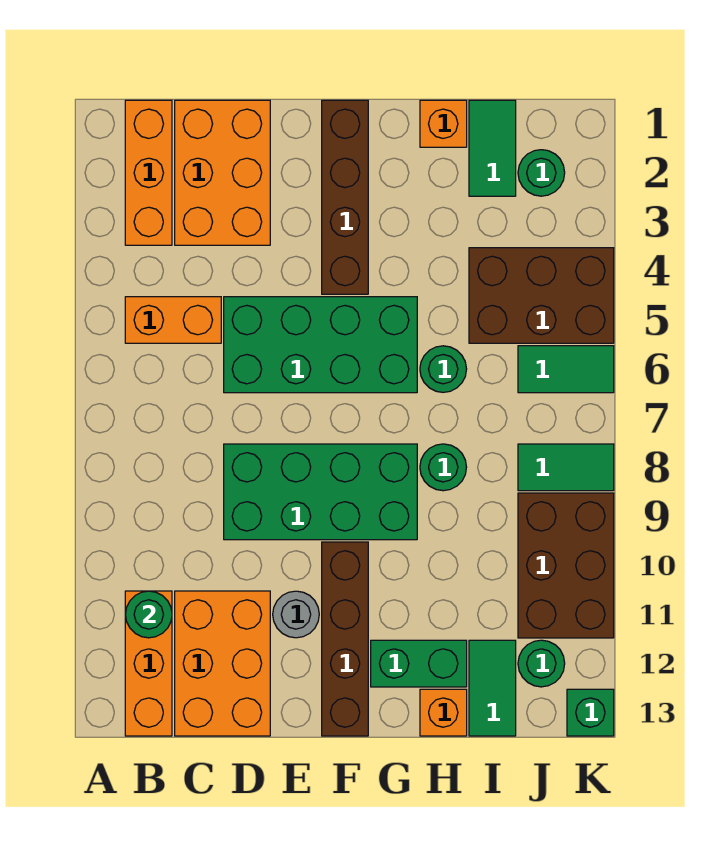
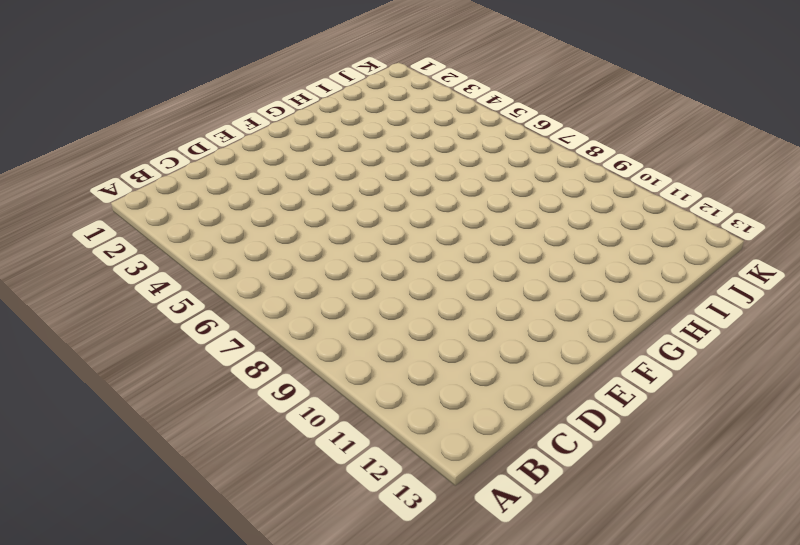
none -> orange brick B1:B3 level 1
none -> orange brick B5:C5 level 1
none -> orange brick B11:B13 level 1

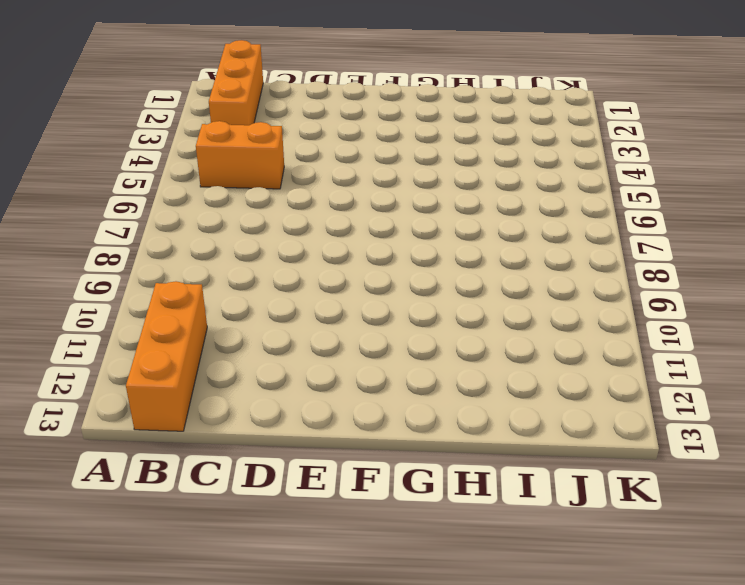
none -> orange brick C1:D3 level 1
none -> orange brick C11:D13 level 1
none -> green brick D5:G6 level 1

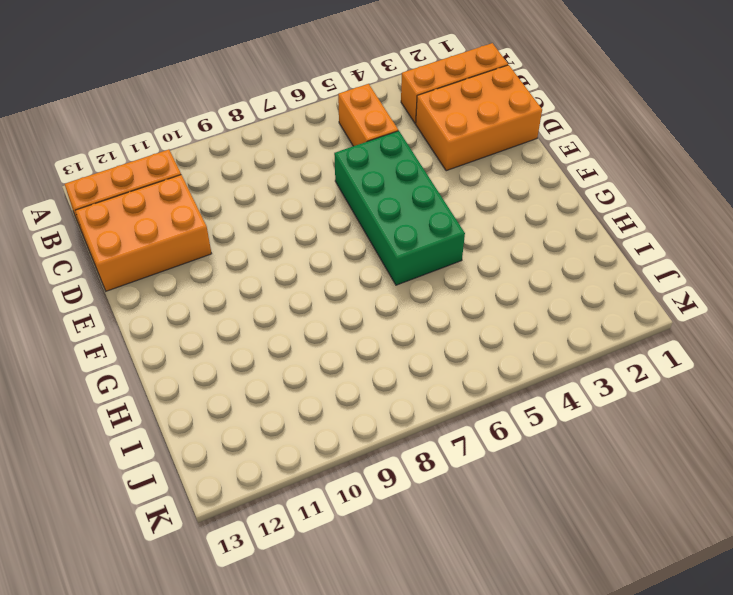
none -> green brick D8:G9 level 1
none -> grey round brick E11 level 1
none -> brown brick F1:F4 level 1

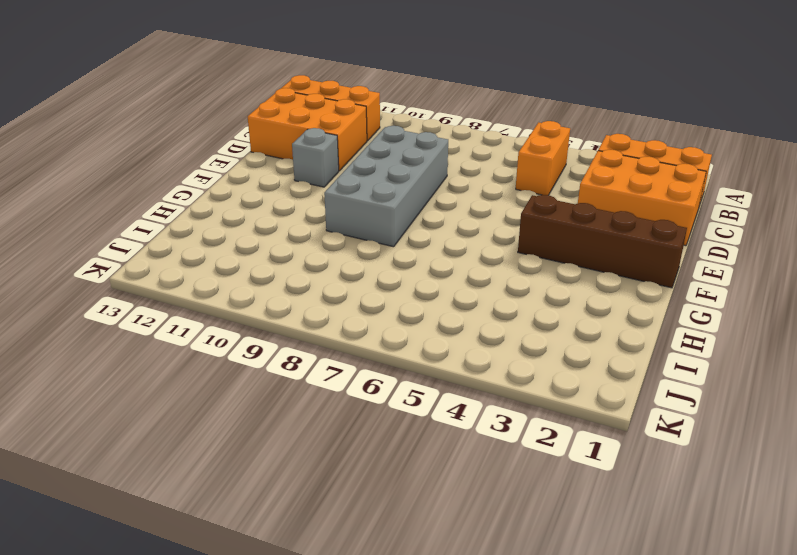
grey brick D8:G9 level 1 -> green brick D8:G9 level 1
grey brick E11 level 1 -> grey round brick E11 level 1
none -> green brick D5:G6 level 1
none -> brown brick F10:F13 level 1
none -> green brick G12:H12 level 1

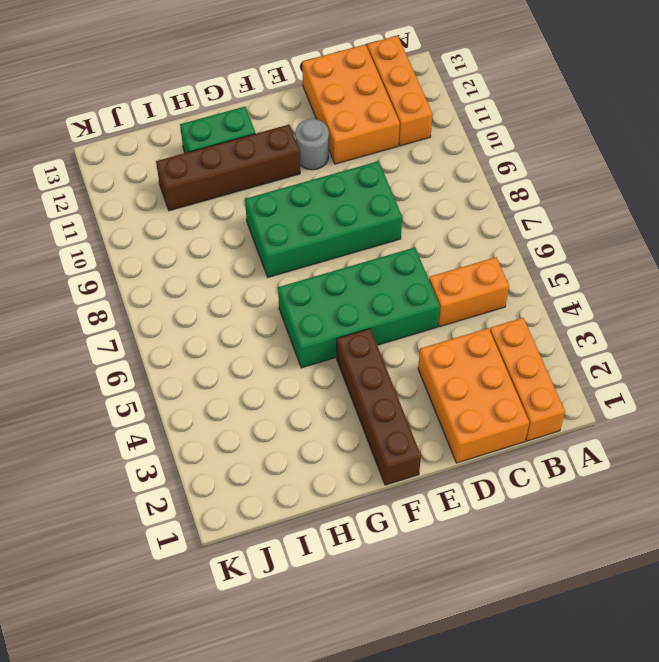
brown brick F11:I11 level 1 -> brown brick F10:F13 level 1
none -> orange brick H1 level 1
none -> green round brick H6 level 1
none -> green round brick H8 level 1

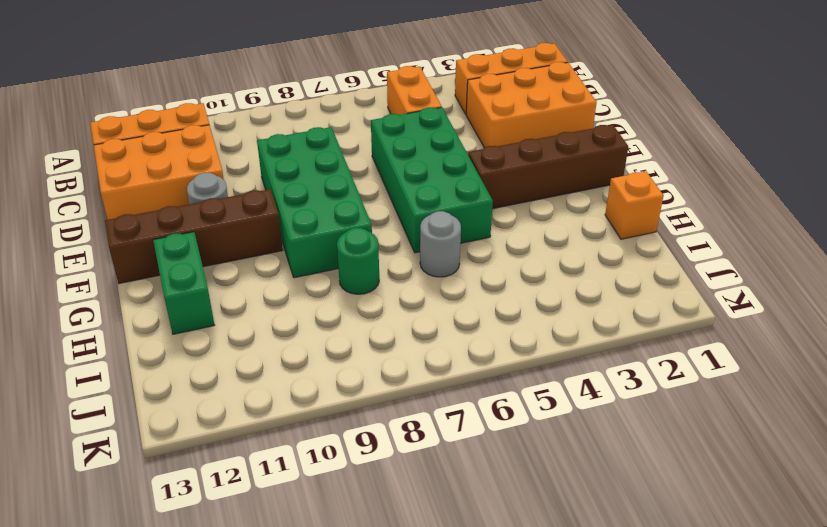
grey round brick H6 level 1 -> green round brick H6 level 1
none -> orange brick H13 level 1
none -> green tile I1:I2 level 1
none -> brown brick I4:K5 level 1

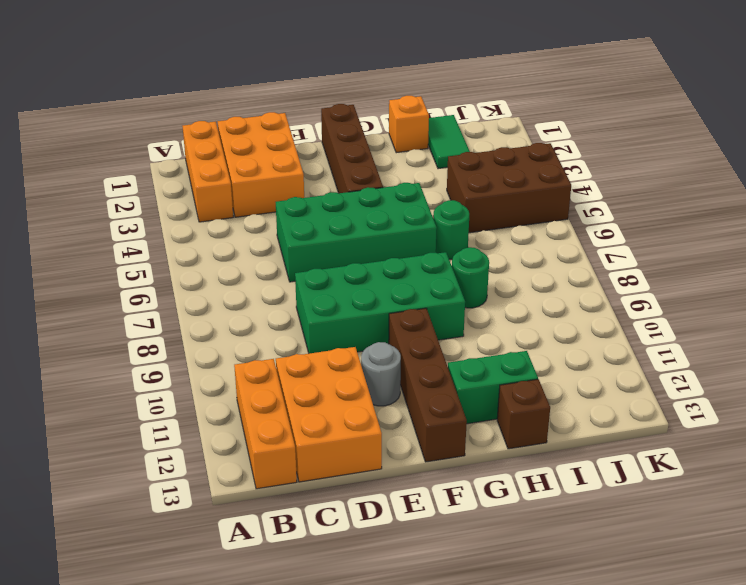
brown brick H13 level 1 -> orange brick H13 level 1
none -> orange brick B5:C5 level 1
none -> green tile I12:I13 level 1
none -> green round brick J2 level 1

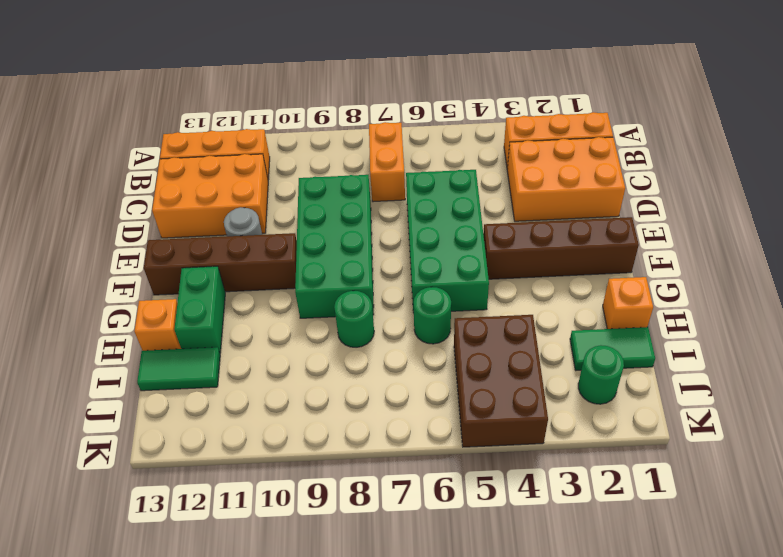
orange brick B7:C7 level 1 -> orange brick B5:C5 level 1
none -> green tile J6:K6 level 1
none -> green tile J8:K8 level 1
none -> brown brick J9:K11 level 1

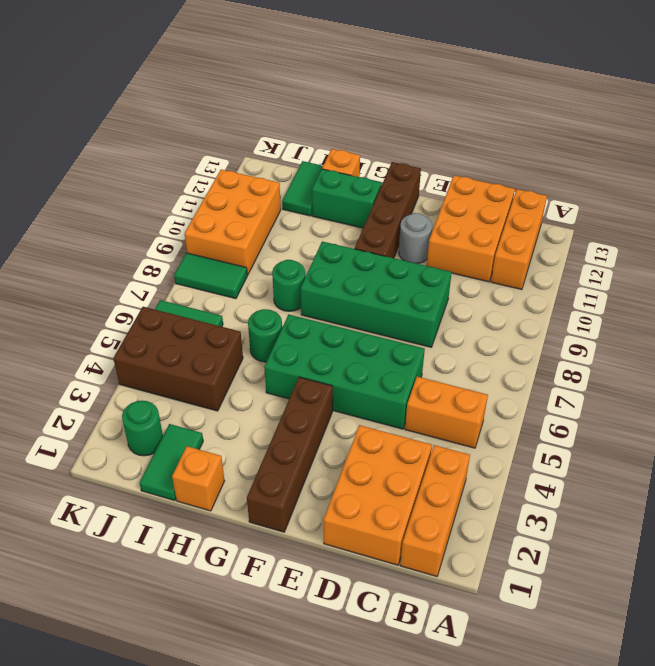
orange brick J9:K11 level 1 -> brown brick J9:K11 level 1
none -> green round brick J12 level 1
none -> green brick K13 level 1
none -> green round brick B11 level 2

